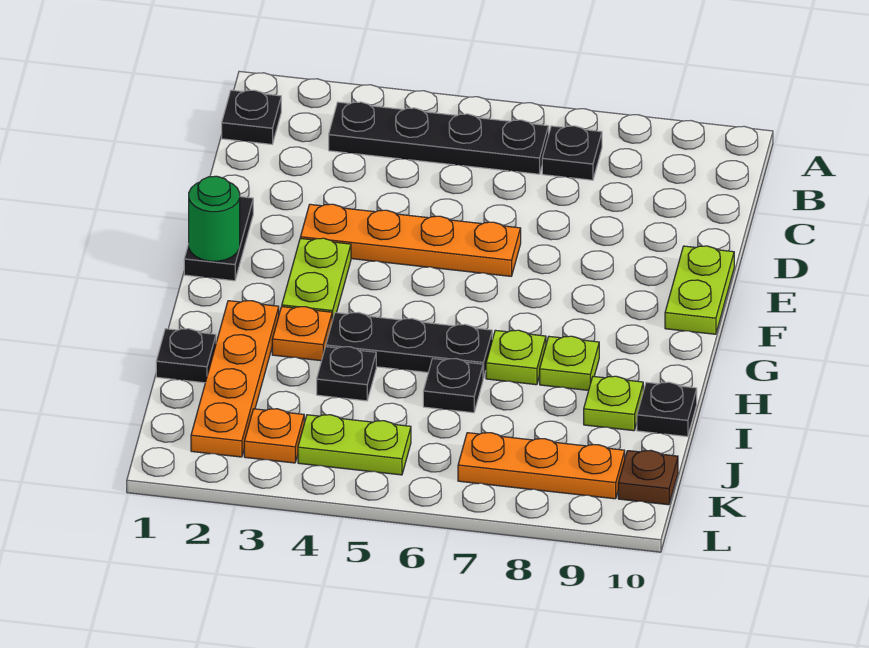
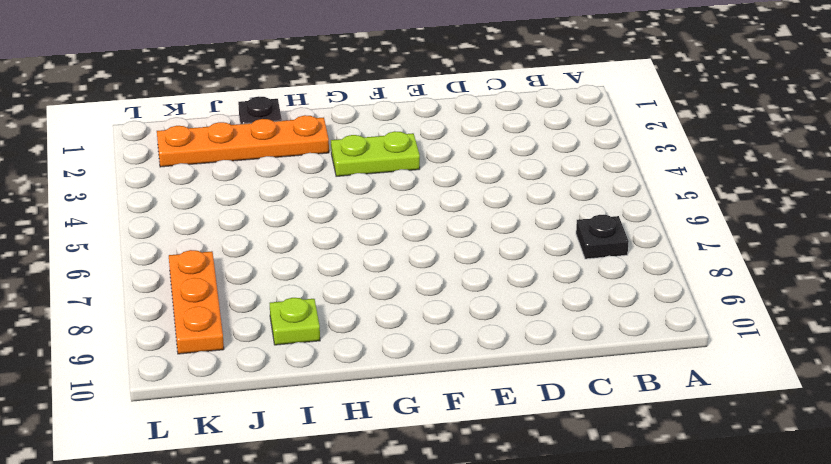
none -> black plate B1 level 1
none -> black plate B3:B6 level 1
none -> black plate E1:F1 level 1

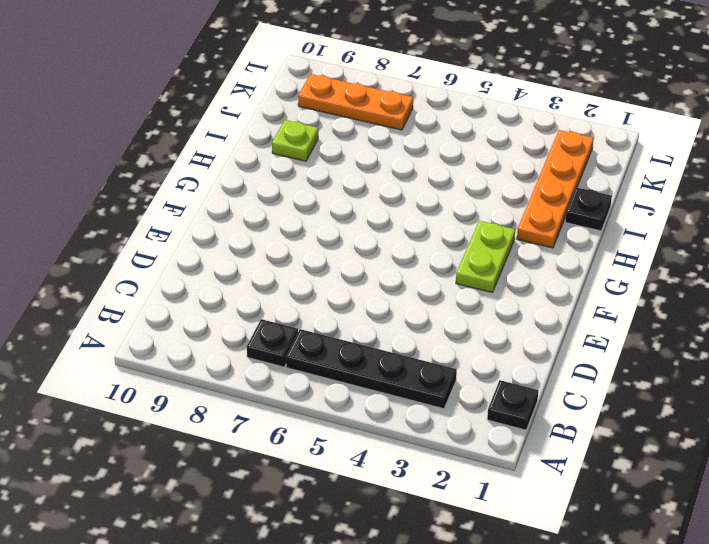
none -> black plate E1:F1 level 1
none -> orange plate E3:E6 level 1
none -> lime plate E10:F10 level 1

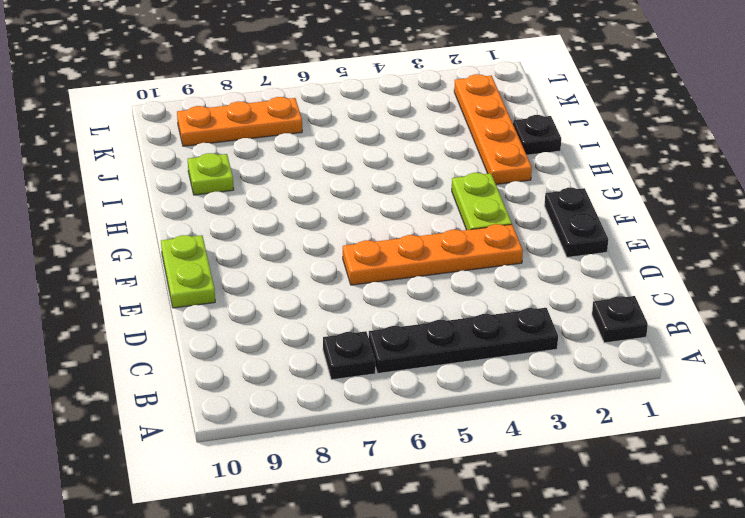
none -> orange plate H3 level 1
none -> black plate H4:H6 level 1
none -> lime plate H7 level 1

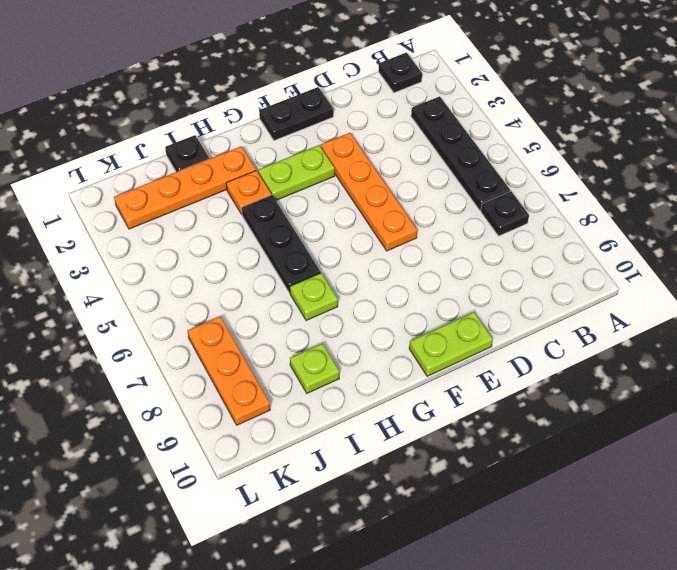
none -> lime plate H8 level 1
none -> black plate I4 level 1
none -> black plate I6 level 1

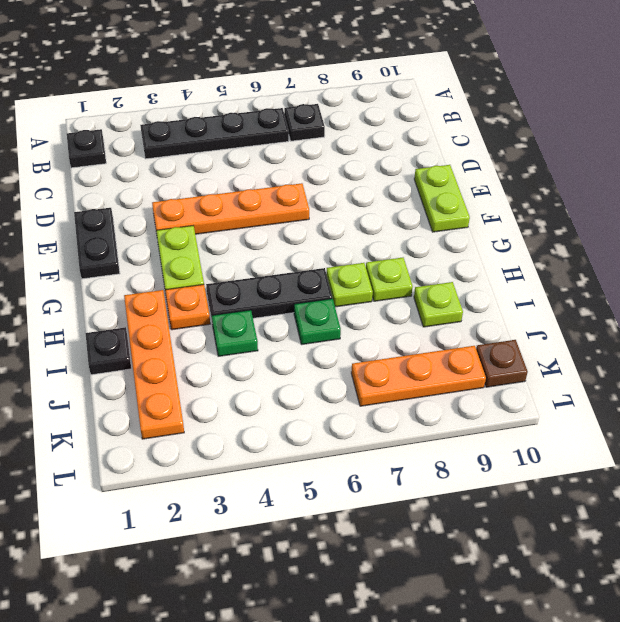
green plate I4 level 1 -> black plate I4 level 1
green plate I6 level 1 -> black plate I6 level 1
none -> black plate I10 level 1
none -> orange plate K3 level 1
none -> lime plate K4:K5 level 1

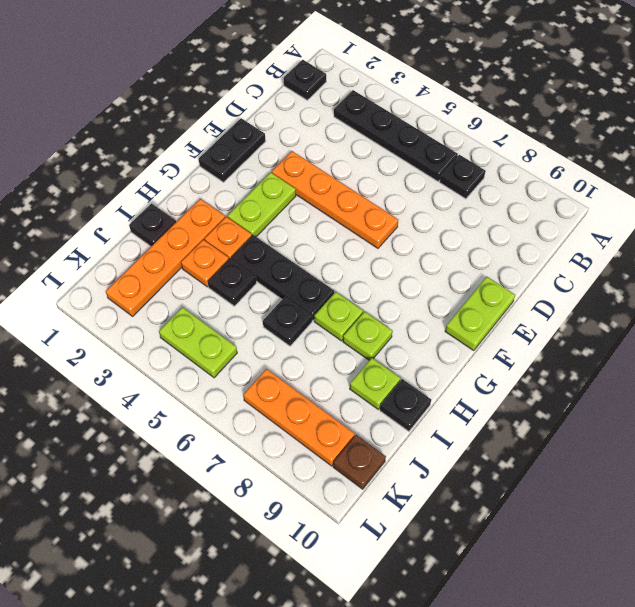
orange plate I3 level 1 -> orange plate K3 level 1
none -> green round brick F1 level 2

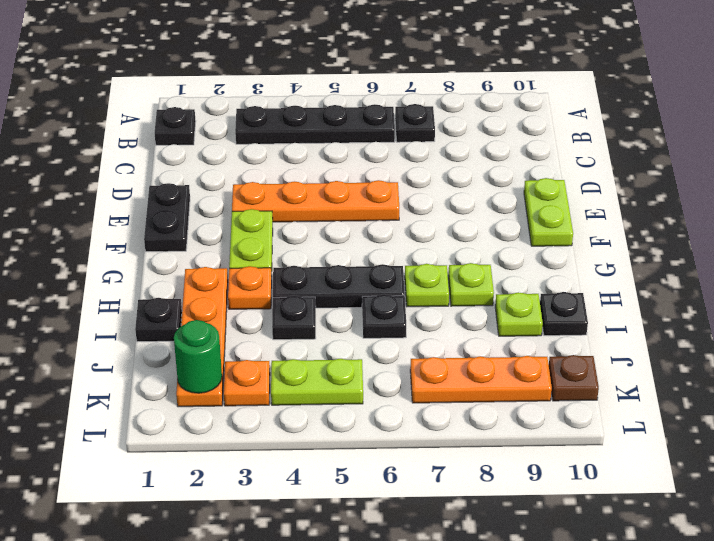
green round brick K2 level 2 -> green round brick F1 level 2

